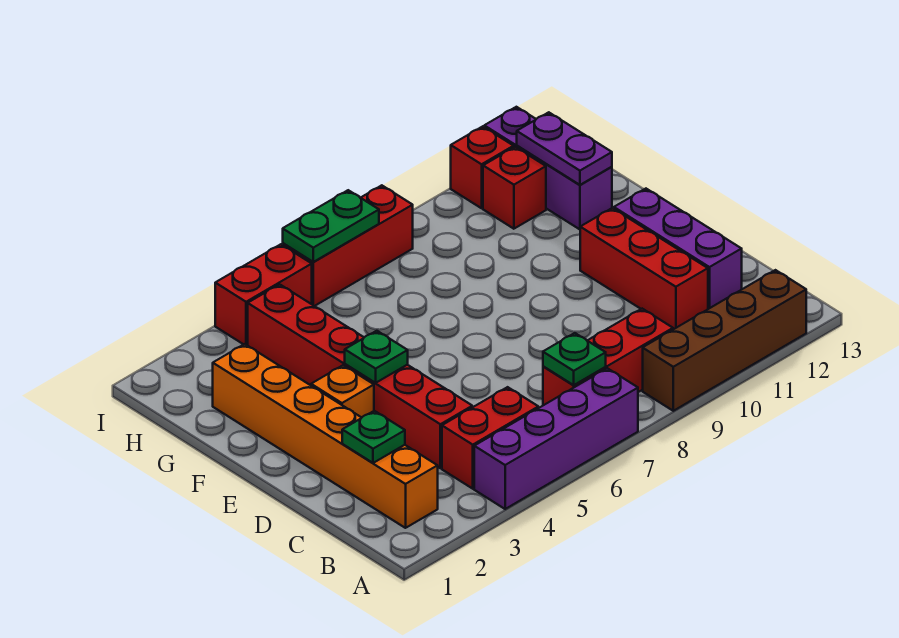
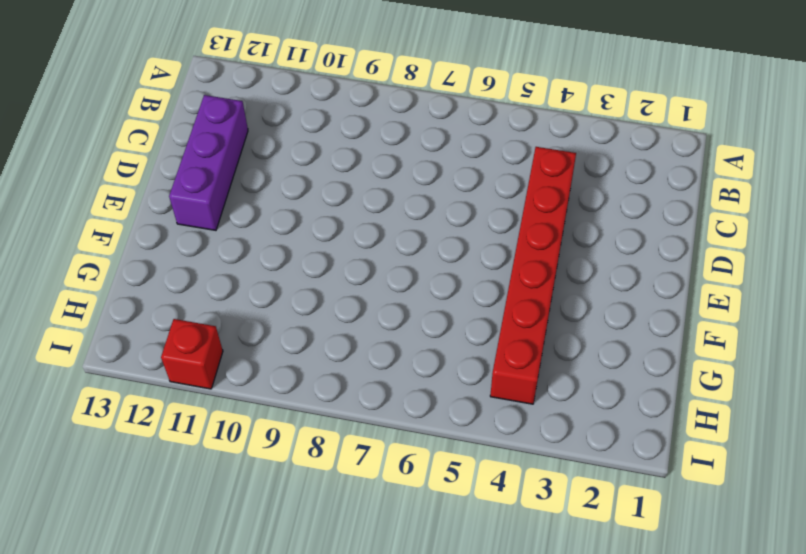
none -> purple brick A4:A7 level 1
none -> brown brick A9:A12 level 1
none -> orange brick B2:G2 level 1

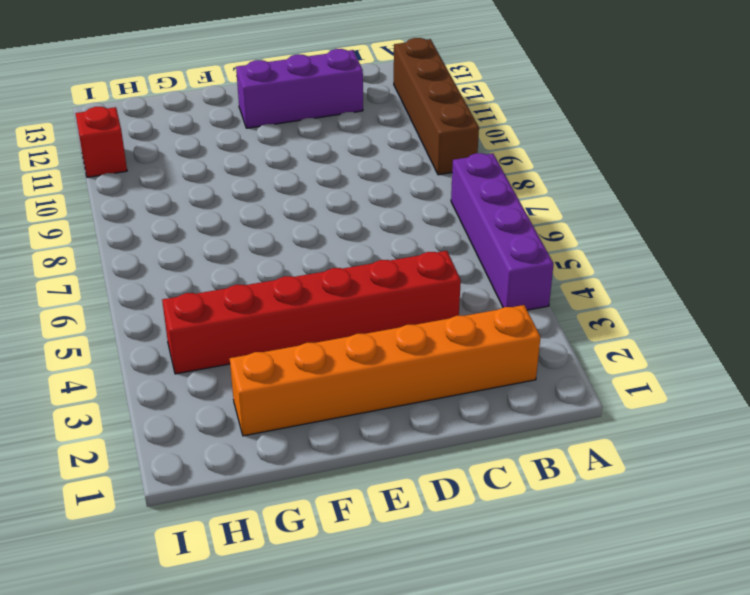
none -> red brick B4:B5 level 1
none -> red brick B7:B9 level 1
none -> red brick C11:E11 level 1

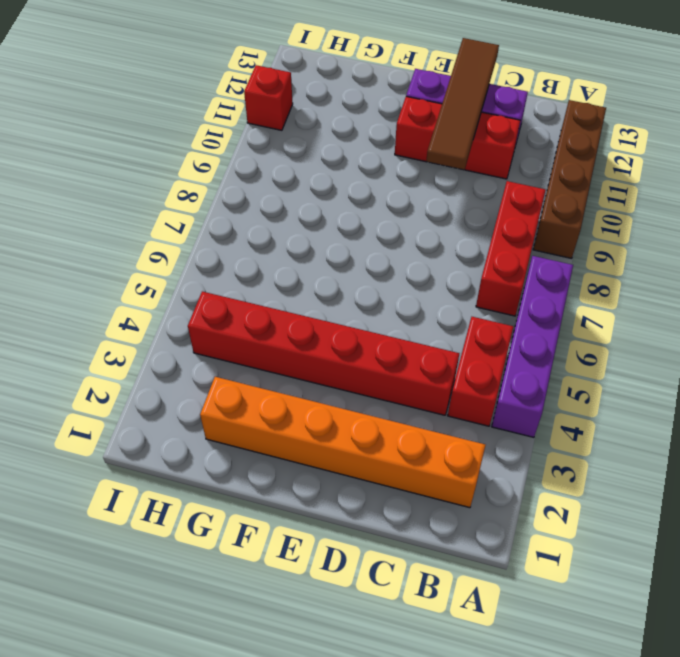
brown tile D10:D13 level 2 -> none
none -> orange brick E3 level 1
none -> purple brick G12:I12 level 1
none -> red brick H11 level 1

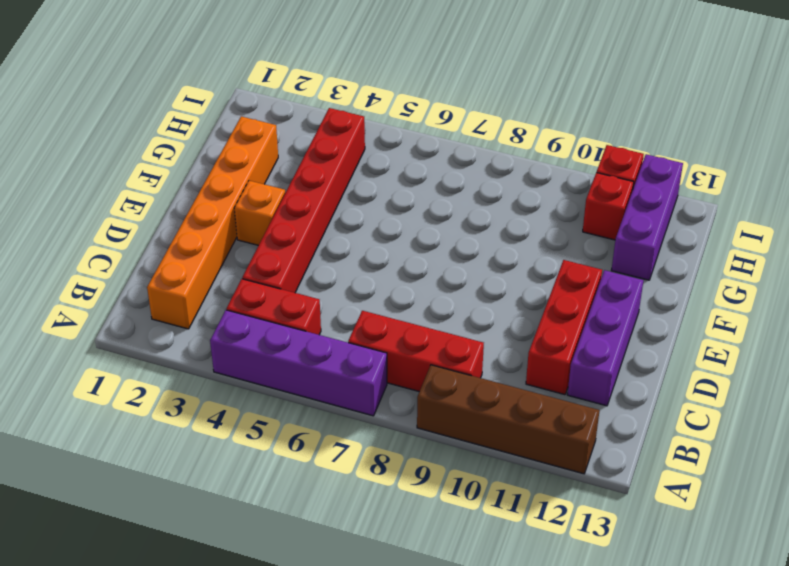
none -> red brick I4:I5 level 1
none -> red brick I6:I8 level 1
none -> green plate B7 level 2

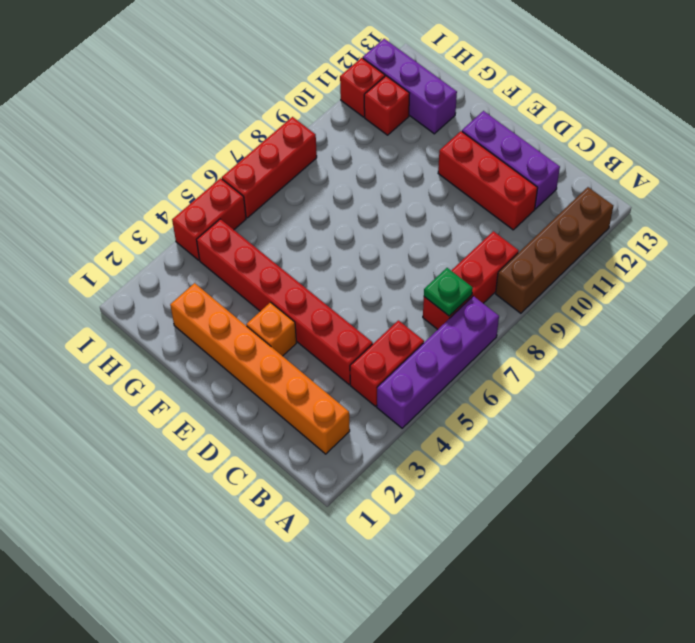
none -> green plate C2 level 2
none -> green plate E4 level 2
none -> purple plate G12:H12 level 2

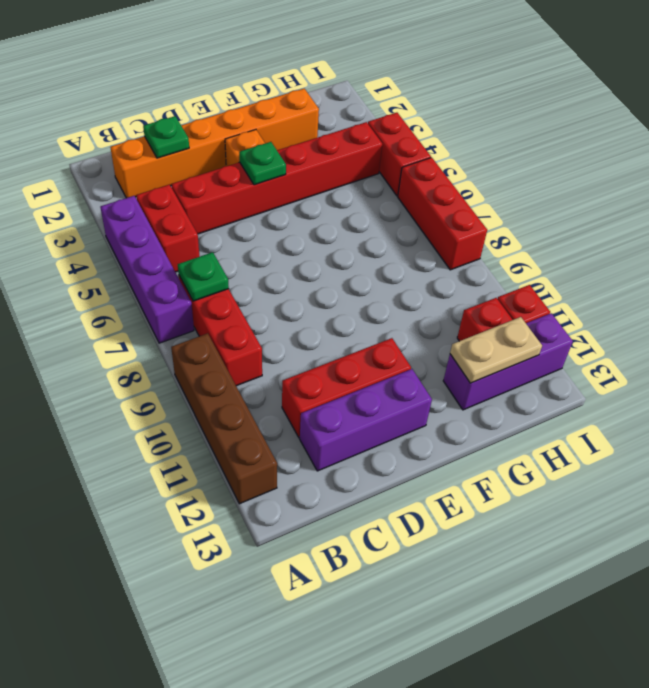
tan plate G12:H12 level 2 -> purple plate G12:H12 level 2
none -> green plate I6:I7 level 2

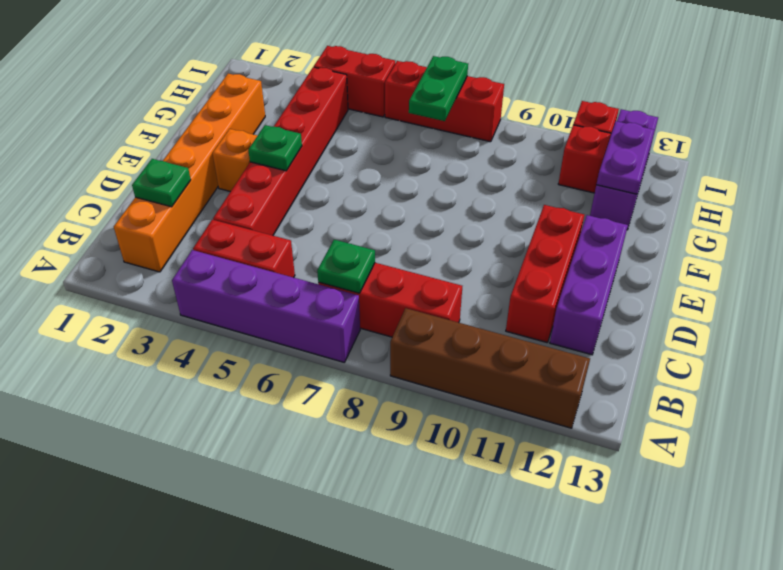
green plate H7:I7 level 2 -> green plate I6:I7 level 2

